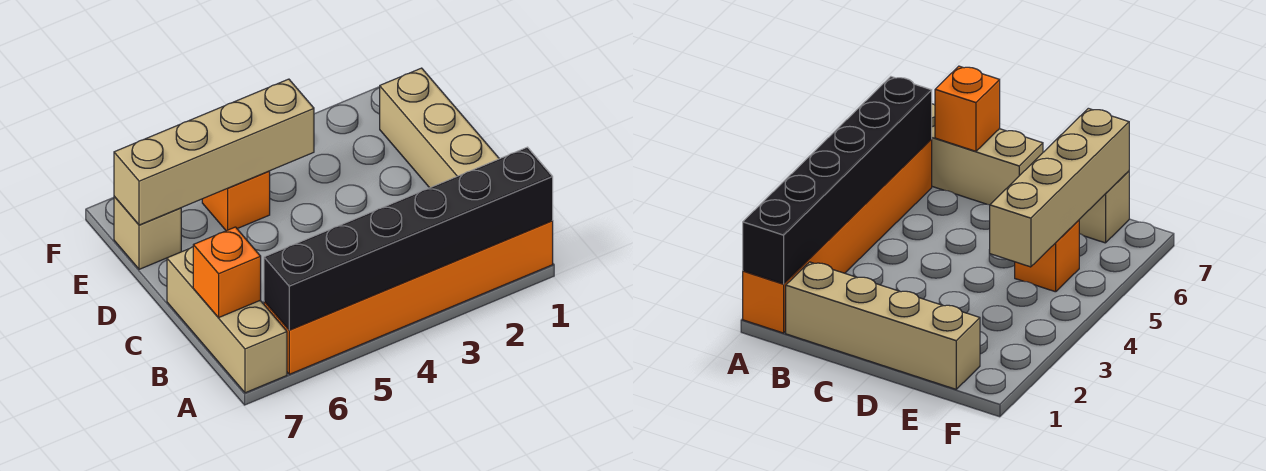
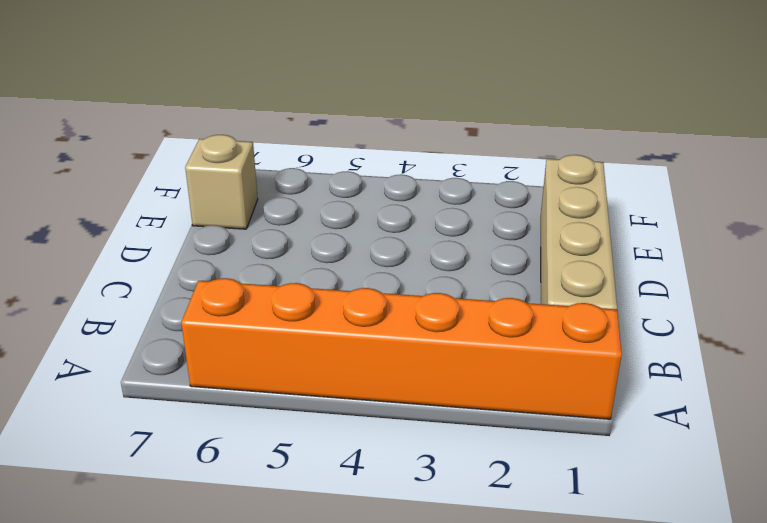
none -> tan brick A7:C7 level 1
none -> orange brick E5 level 1

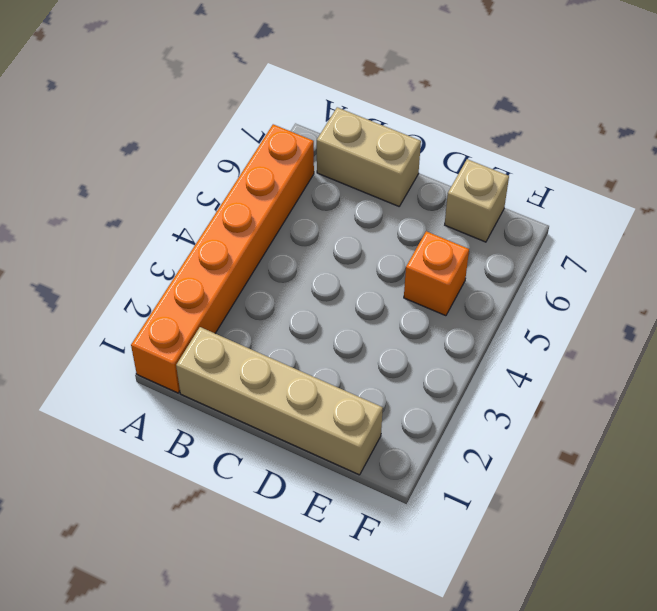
tan brick B7:C7 level 1 -> tan brick A7:C7 level 1
none -> black brick A1:A6 level 2
none -> orange brick B7 level 2

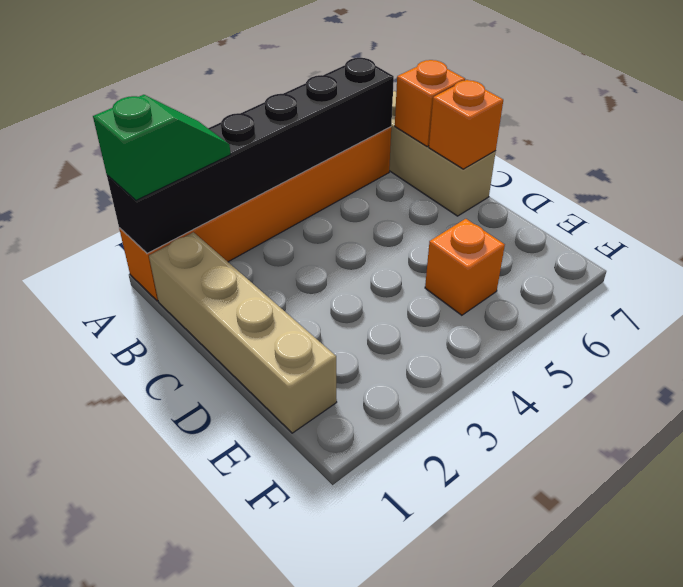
green slope A1:A2 level 3 top 1 -> none
orange brick C7 level 2 -> none
none -> tan brick E7 level 1
none -> tan brick E4:E7 level 2

